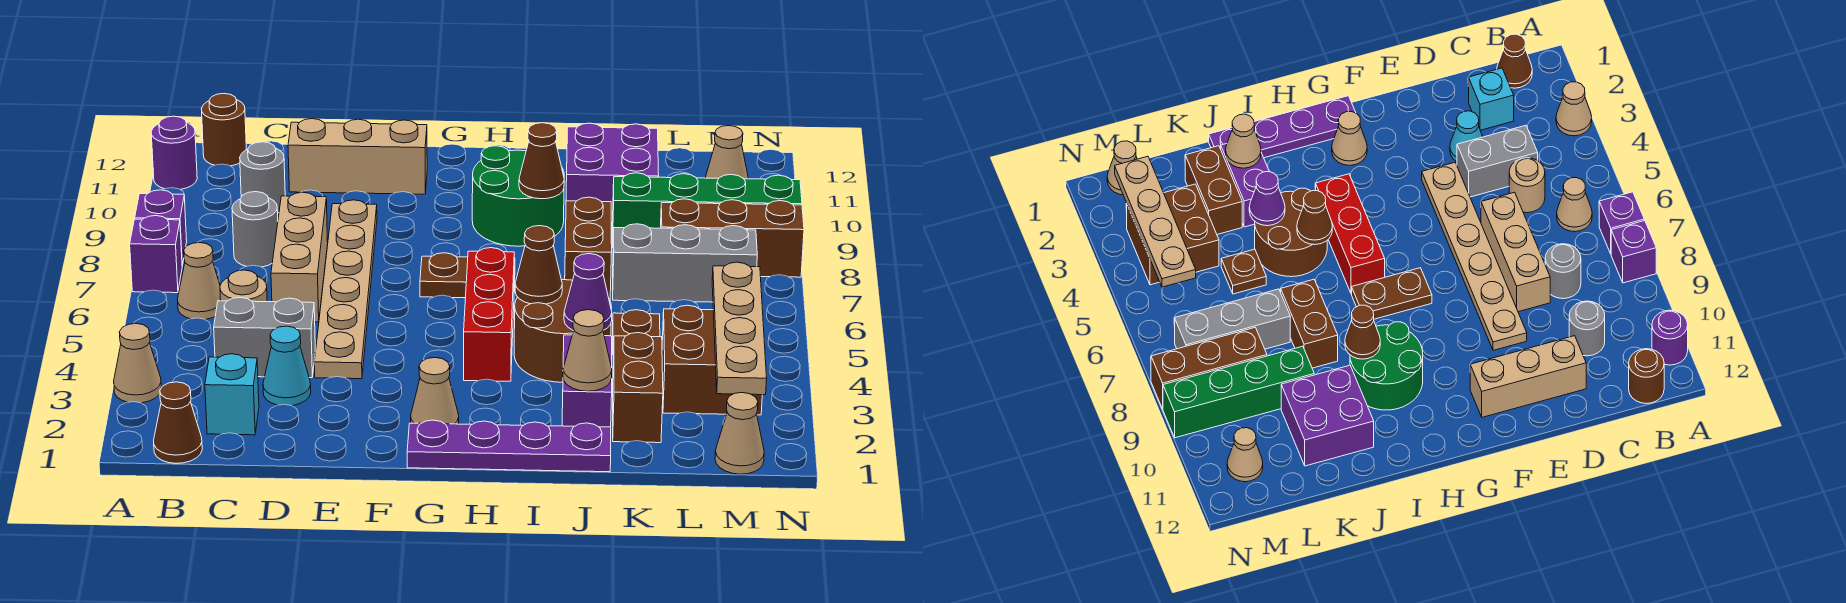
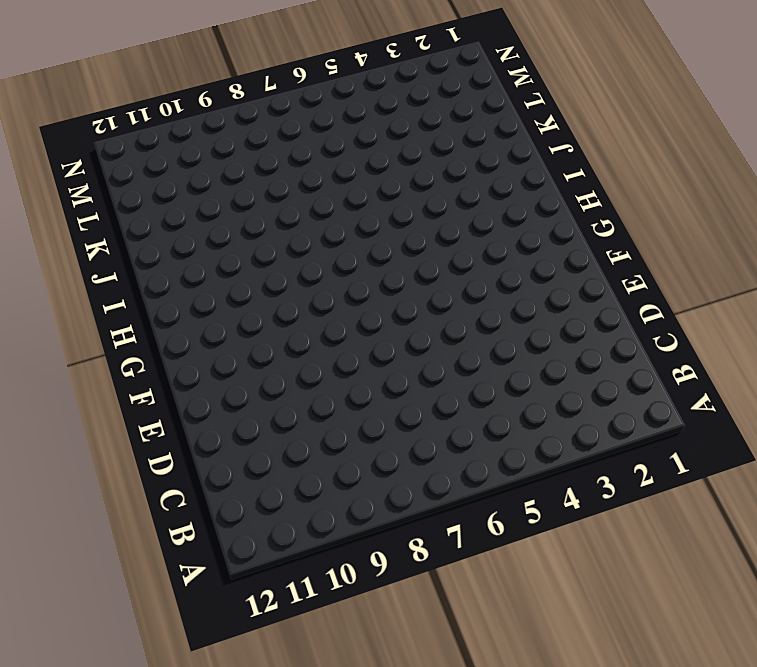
none -> tan cone A3 level 1
none -> purple brick A7 level 1
none -> purple brick A8 level 1
none -> purple round brick A11 level 1

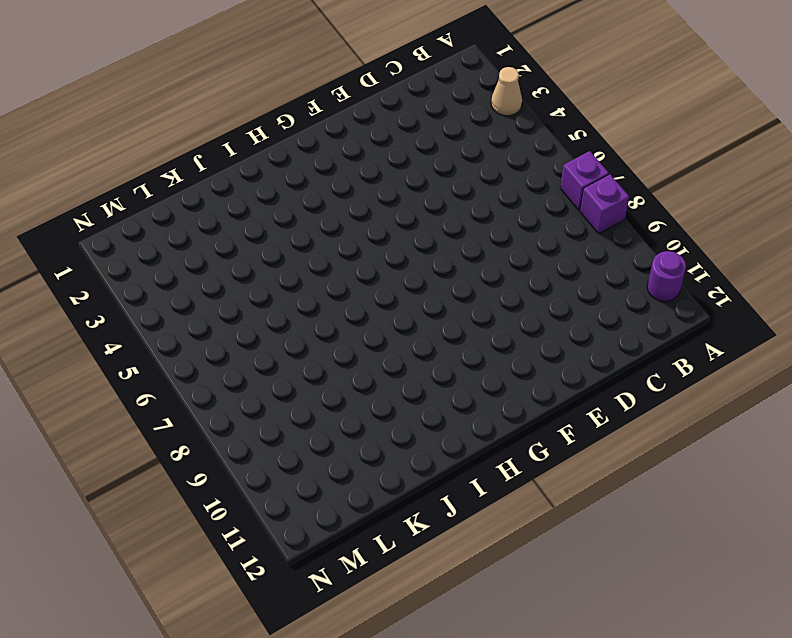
none -> brown cone B1 level 1
none -> tan cone B6 level 1
none -> brown round brick B12 level 1
none -> cyan brick C2 level 1

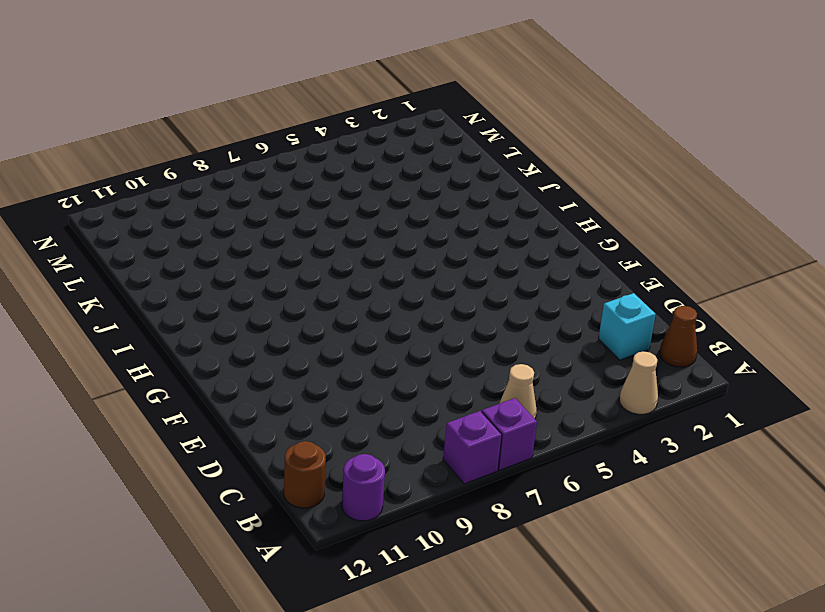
none -> grey brick C4:D4 level 1
none -> tan round brick C5 level 1
none -> grey round brick C8 level 1
none -> grey round brick C10 level 1

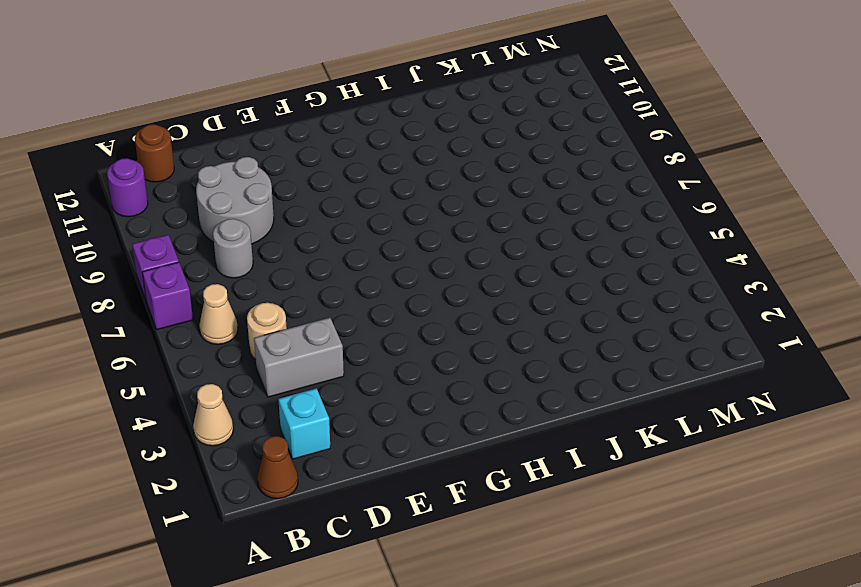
grey round brick C9:D10 level 1 -> grey round brick C10 level 1
none -> cyan cone D3 level 1
none -> tan brick D6:D8 level 1
none -> tan brick D11:F11 level 1
none -> tan plate E4:E9 level 1

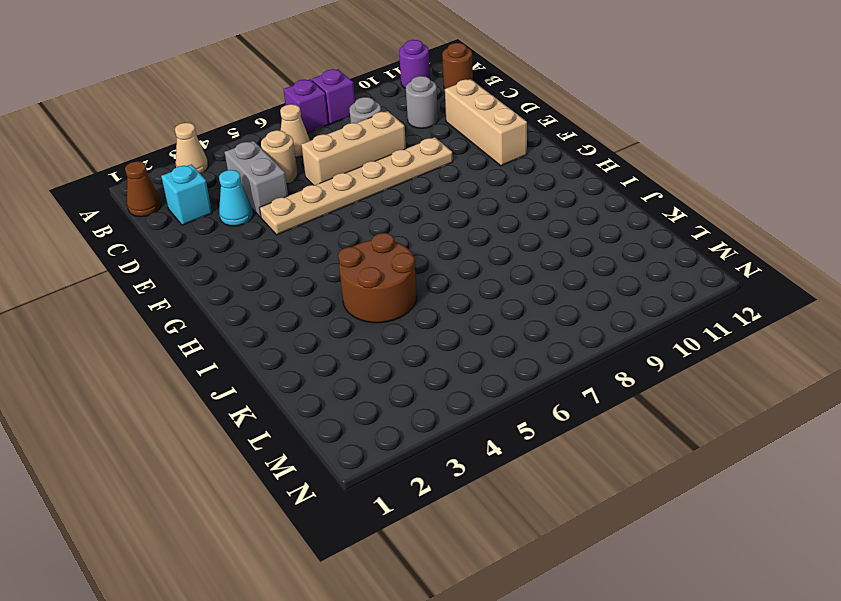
none -> purple plate G1:J1 level 1
none -> tan cone G2 level 1
none -> brown plate G7:H7 level 1
none -> red brick H4:H6 level 1

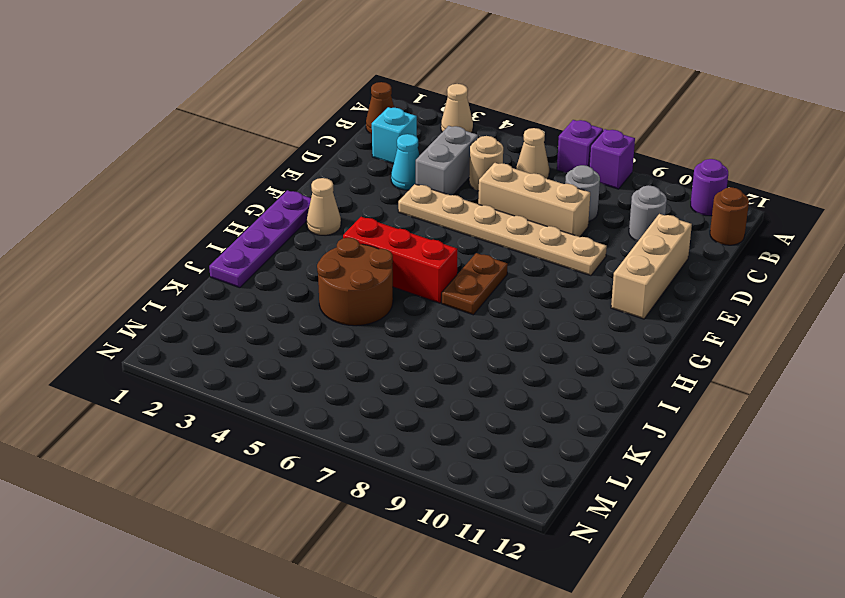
none -> green round brick H9:I10 level 1
none -> purple brick J2:J3 level 1
none -> brown brick J7:J8 level 1
none -> purple brick J10:K11 level 1

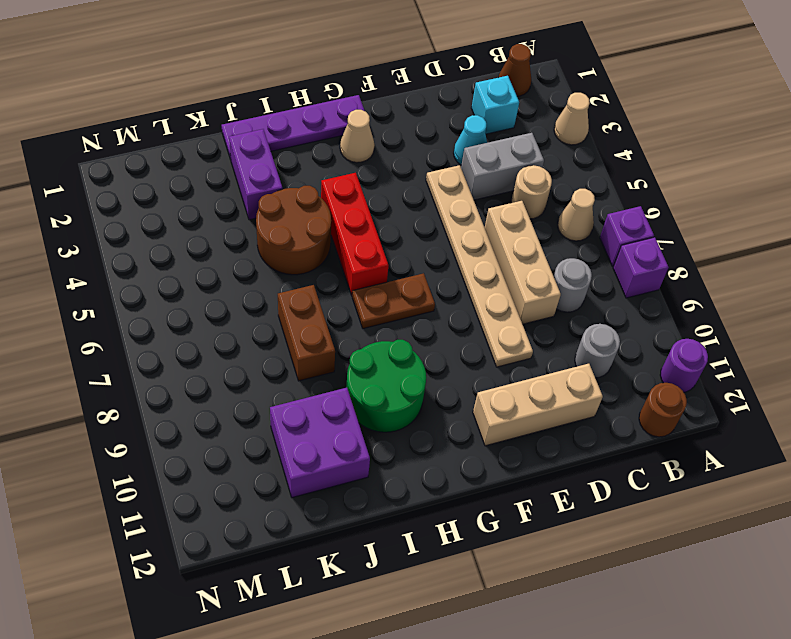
none -> brown brick K2:K3 level 1
none -> brown plate K5 level 1
none -> grey brick K7:M7 level 1
none -> green brick K9:N9 level 1

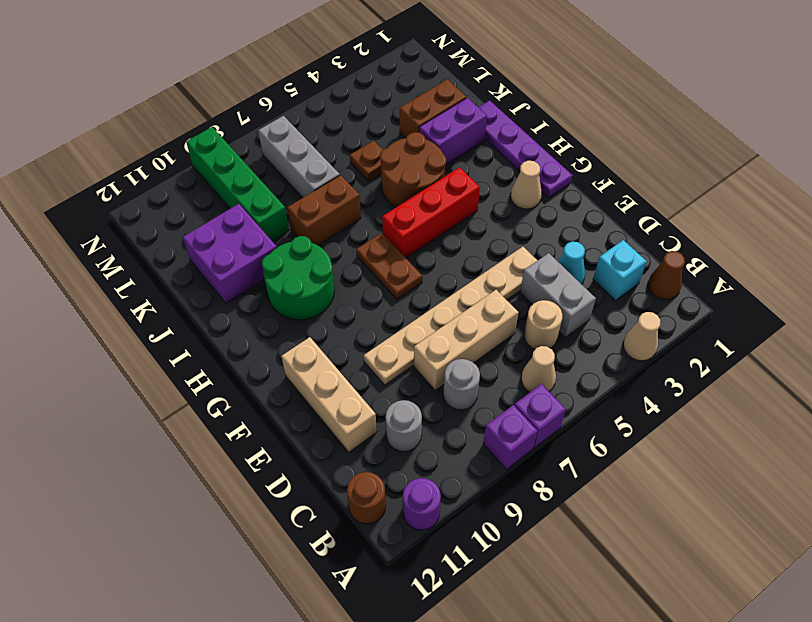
none -> brown brick L3:M4 level 1
none -> brown brick L8:N8 level 1
none -> tan cone M1 level 1
none -> tan cone M11 level 1

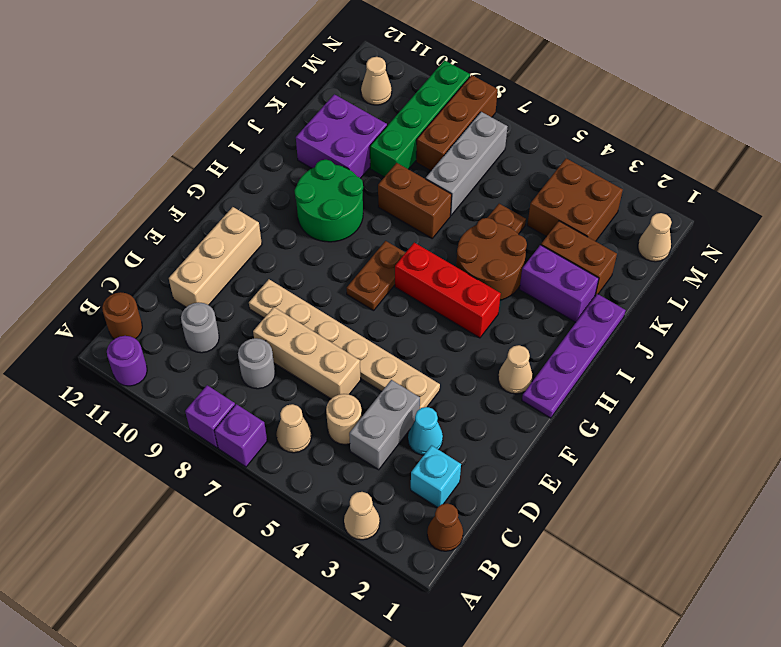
none -> brown cone I5 level 2
none -> brown cone I9 level 2
none -> tan cone J2 level 2
none -> purple cone J4 level 2

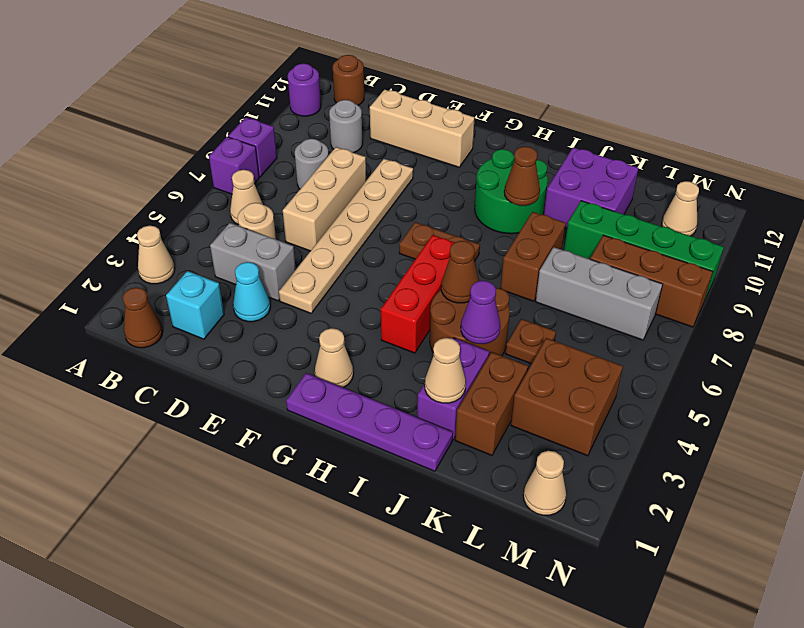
none -> tan plate M2:M5 level 2

